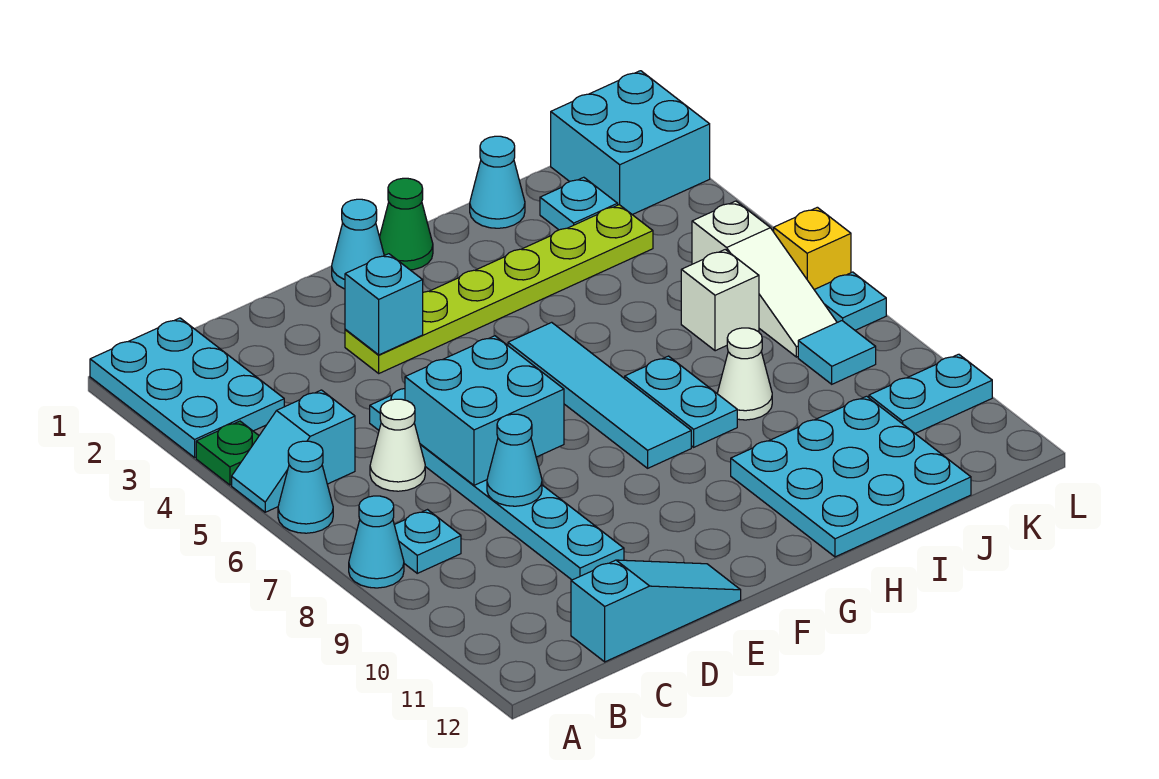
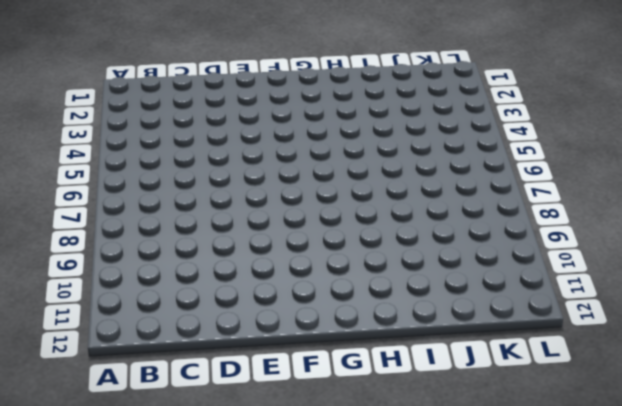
none -> cyan plate A1:B3 level 1
none -> green plate A4 level 1
none -> cyan slope A5:B5 level 1 top B

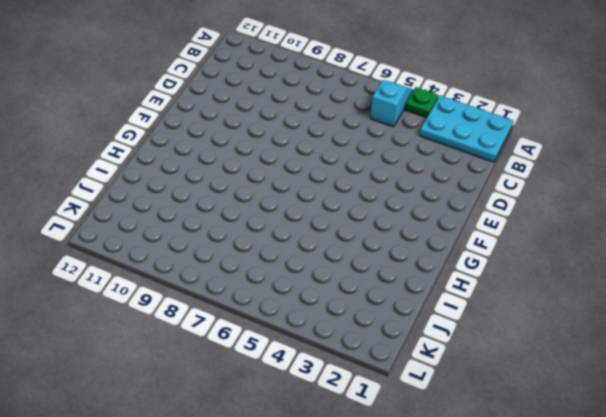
none -> cyan cone A6 level 1
none -> cyan cone A8 level 1
none -> cyan plate B8 level 1

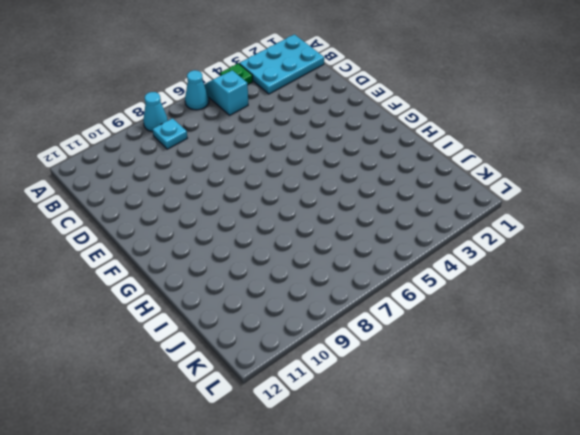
none -> white cone C6 level 1
none -> cyan slope C12:E12 level 1 top C
none -> cyan plate D5:D10 level 1

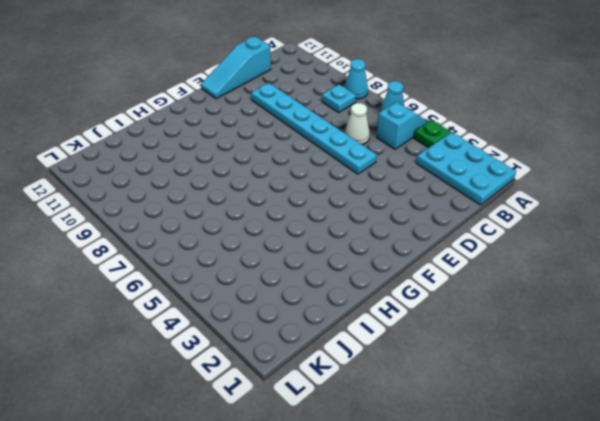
none -> lime plate E3:J3 level 1
none -> cyan cone F1 level 1
none -> green cone G1 level 1

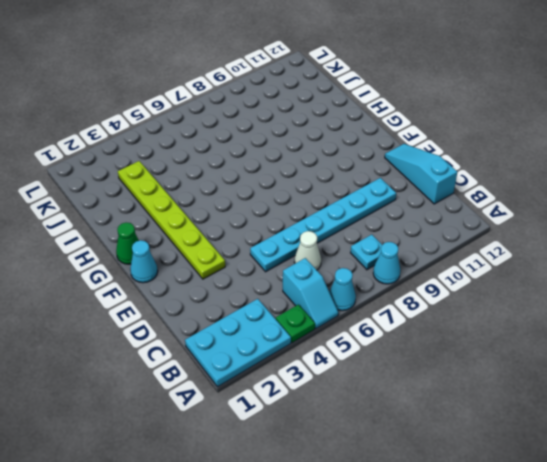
none -> cyan tile G5:G8 level 1
none -> cyan plate H7:H8 level 1
none -> cyan plate H10:J12 level 1

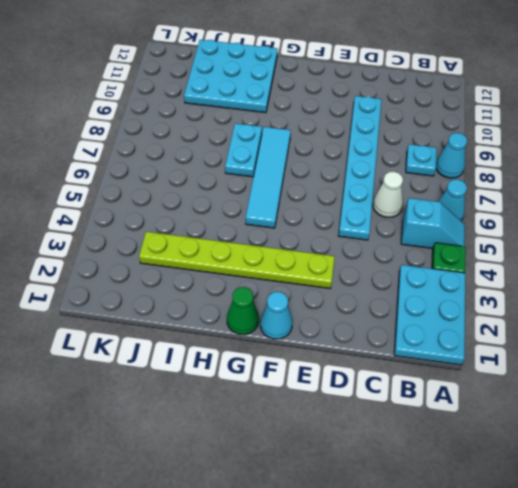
none -> cyan slope C12:E12 level 1 top C
none -> cyan cone I1 level 1
none -> white cone I8 level 1

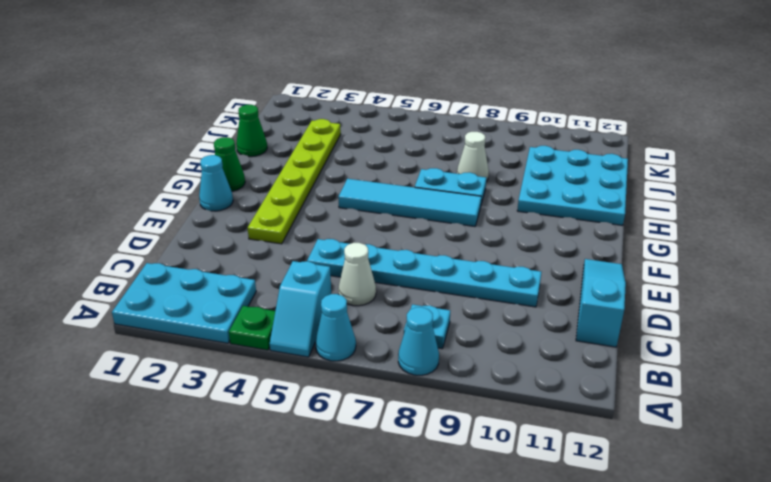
green cone I1 level 1 -> cyan cone I1 level 1
none -> cyan plate J2 level 1
none -> white brick J6 level 1
none -> cyan brick K1:L2 level 1

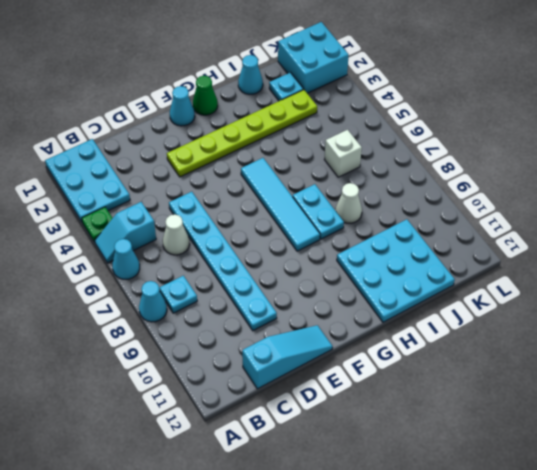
none -> white slope K5:K7 level 1 top 5
none -> cyan tile K8 level 1
none -> cyan plate K10:L10 level 1

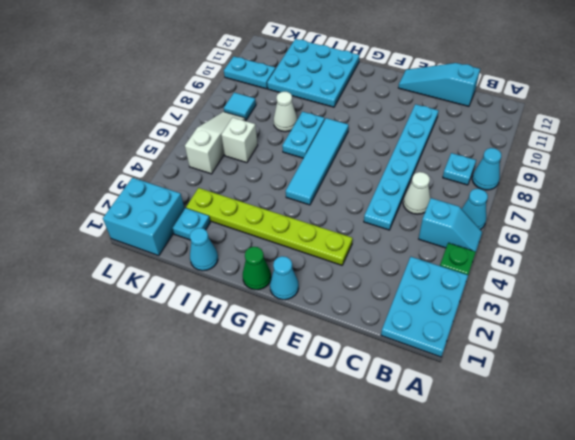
none -> yellow brick L6 level 1
none -> cyan plate L7 level 1
none -> cyan brick D6:E7 level 2

